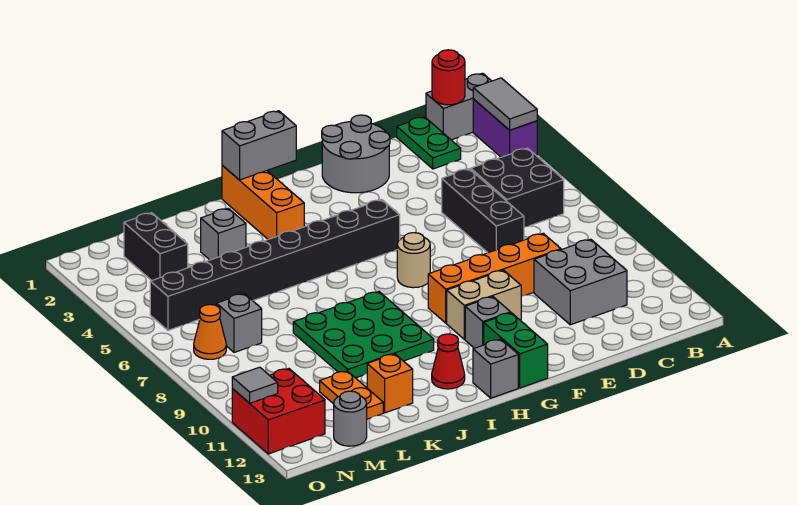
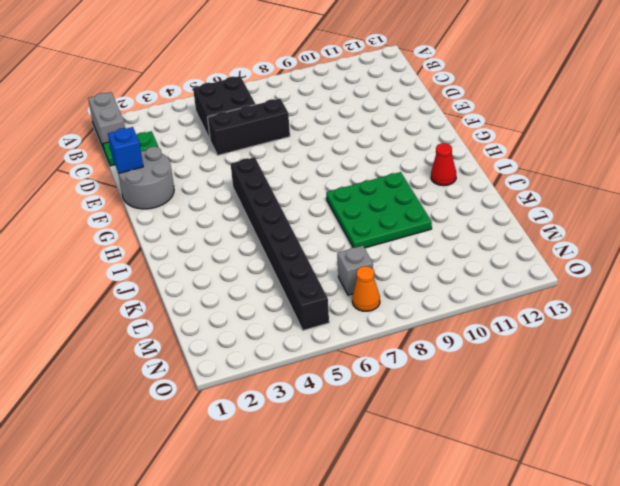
blue brick E1 level 2 -> none
none -> purple brick A2:A3 level 1
none -> grey brick C10:D11 level 1
none -> orange brick D9:G9 level 1

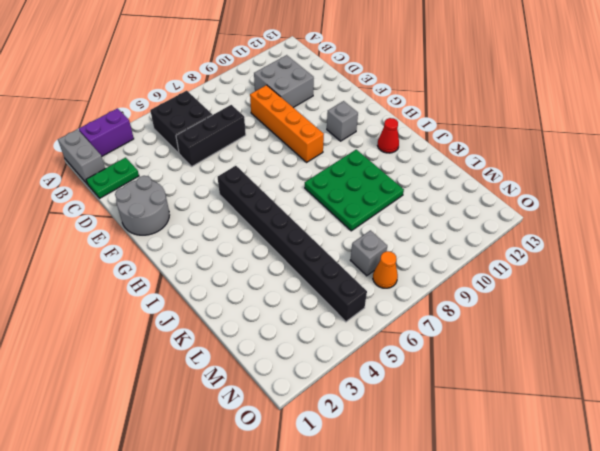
none -> tan brick F10:G10 level 1
none -> tan round brick G7 level 1
none -> green brick G12:G13 level 1

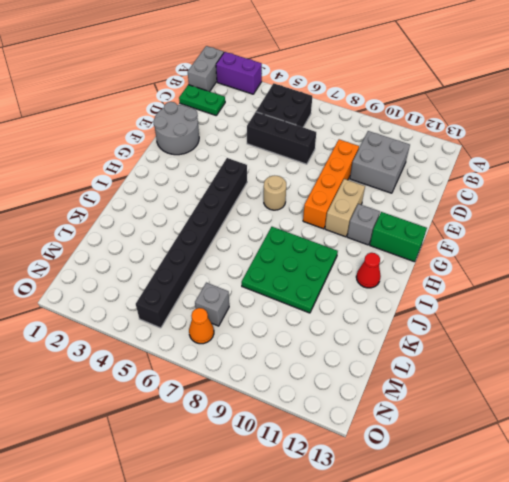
none -> grey brick H13 level 1
none -> orange brick I1:I3 level 1
none -> grey brick K3 level 1

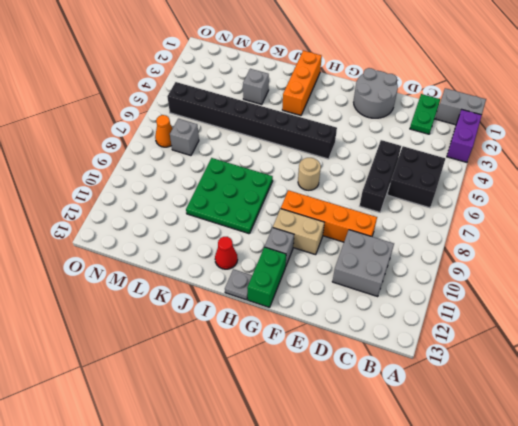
grey plate H13 level 1 -> grey brick H13 level 1
none -> orange brick K12 level 1
none -> orange plate L11:L12 level 1
none -> black brick M2:M3 level 1

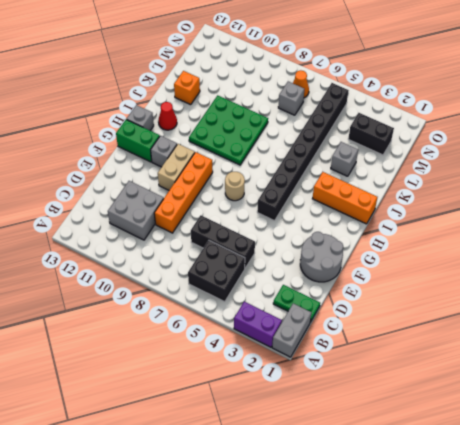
none -> orange plate L11:L12 level 1
none -> grey round brick M13 level 1
none -> red brick N11:O12 level 1

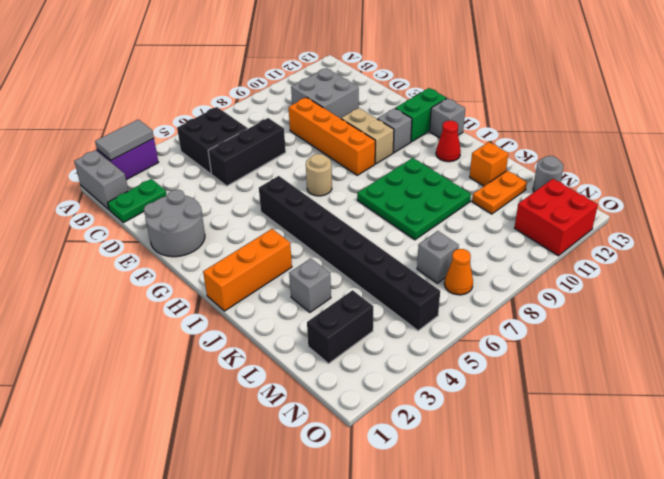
none -> red round brick B1 level 2
none -> grey brick H1:I1 level 2
none -> grey tile O11 level 2

